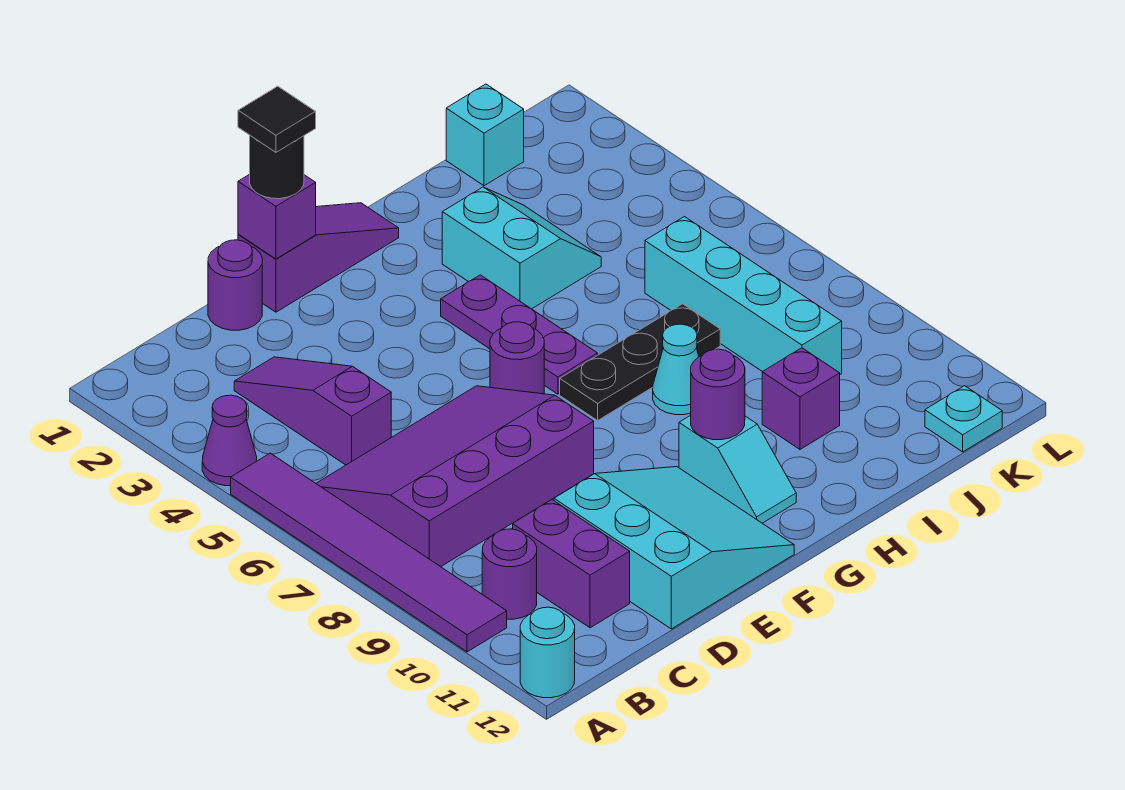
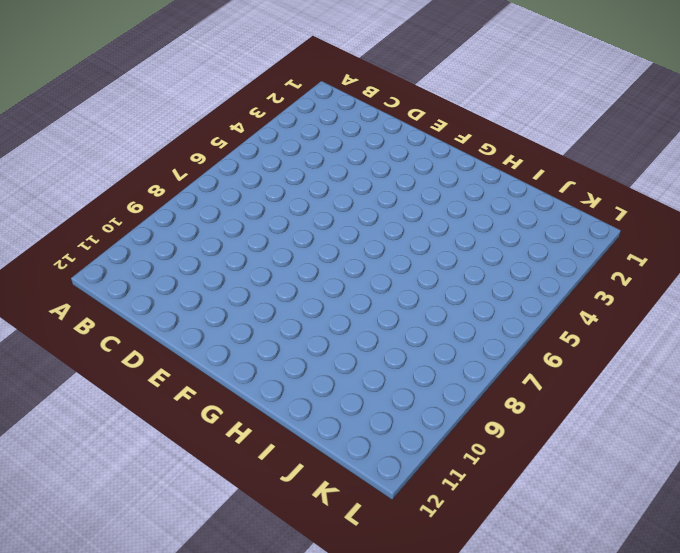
none -> purple cone A4 level 1
none -> purple tile A5:A10 level 1
none -> cyan round brick A12 level 1

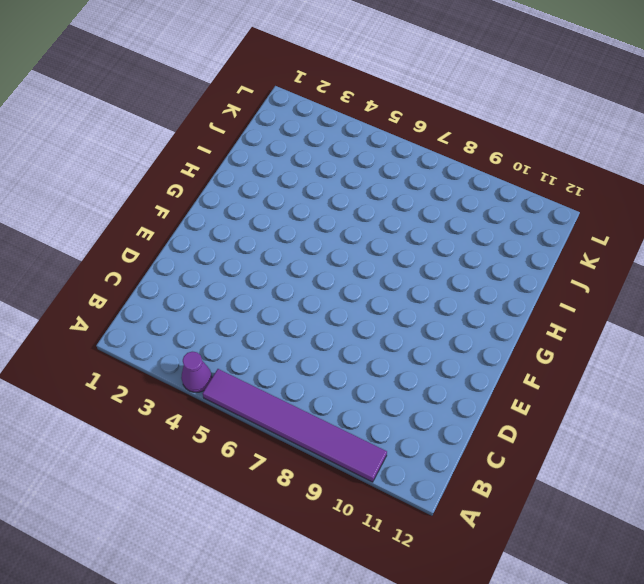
none -> cyan round brick A12 level 1
none -> purple slope B6:E8 level 1 top 8
none -> purple round brick B10 level 1

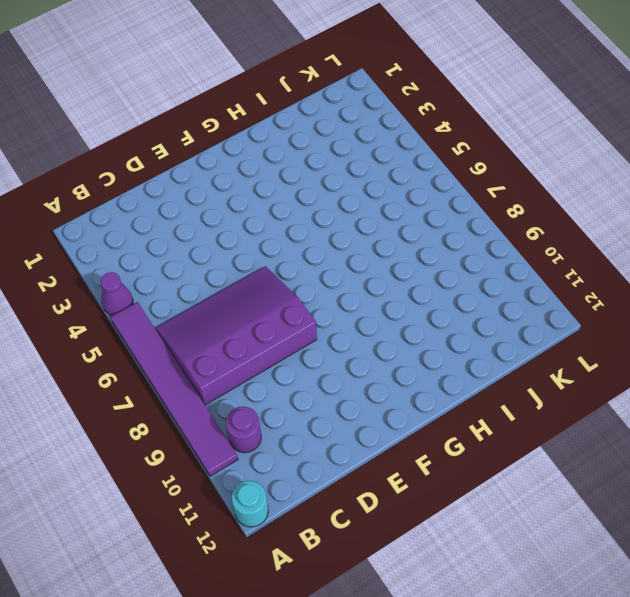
none -> purple slope C3:C5 level 1 top 5
none -> purple brick C10:C11 level 1
none -> purple round brick D1 level 1

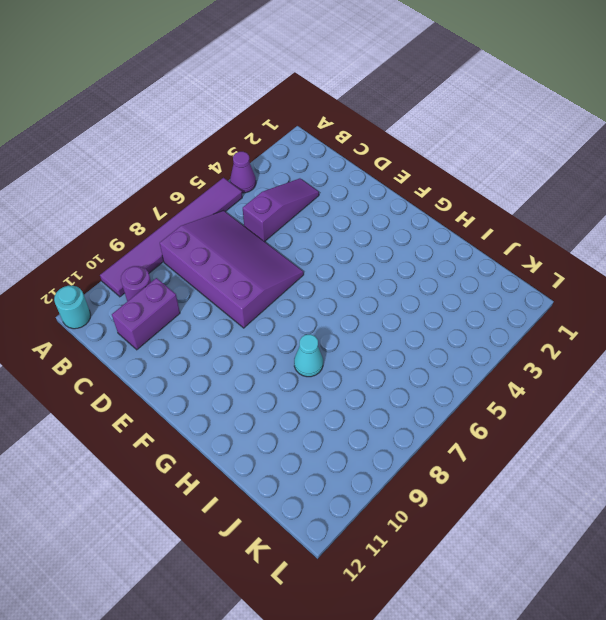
none -> purple round brick D1 level 1
none -> cyan slope D10:F12 level 1 top D
none -> purple slope E1:G1 level 1 top E

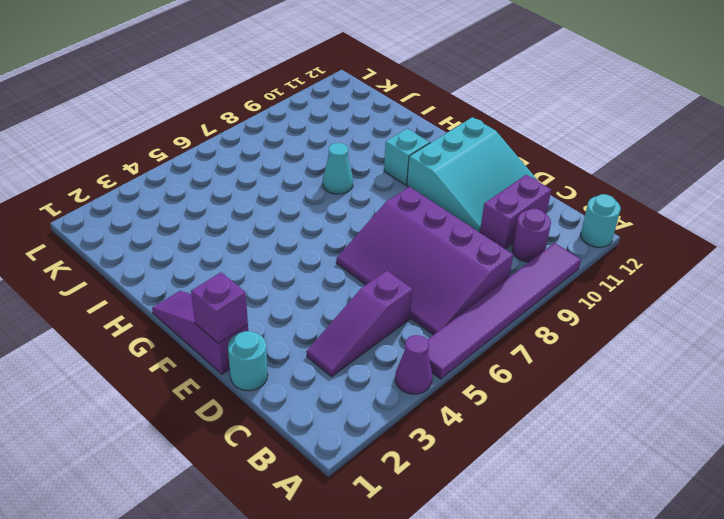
cyan round brick D1 level 1 -> purple round brick D1 level 1
cyan slope D10:F12 level 1 top F -> cyan slope D10:F12 level 1 top D
none -> purple round brick F6 level 1
none -> purple plate G4:G6 level 1
none -> black plate G7:I7 level 1

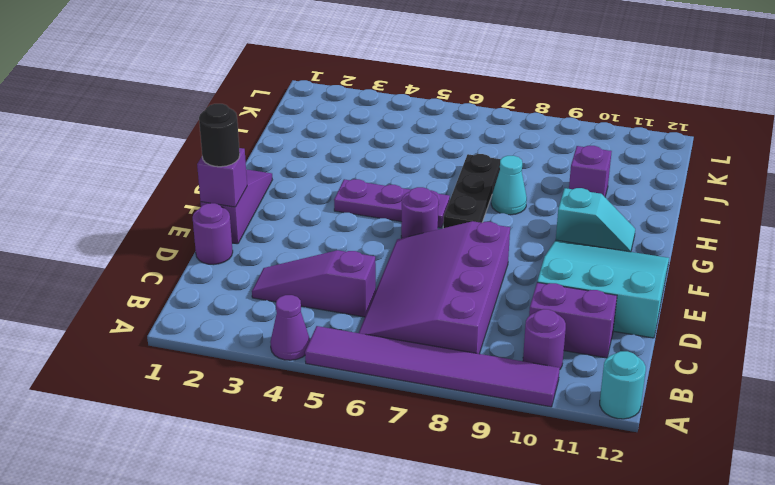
none -> cyan slope H3:I4 level 1 top H
none -> cyan brick J1 level 1
none -> cyan brick J6:J9 level 1

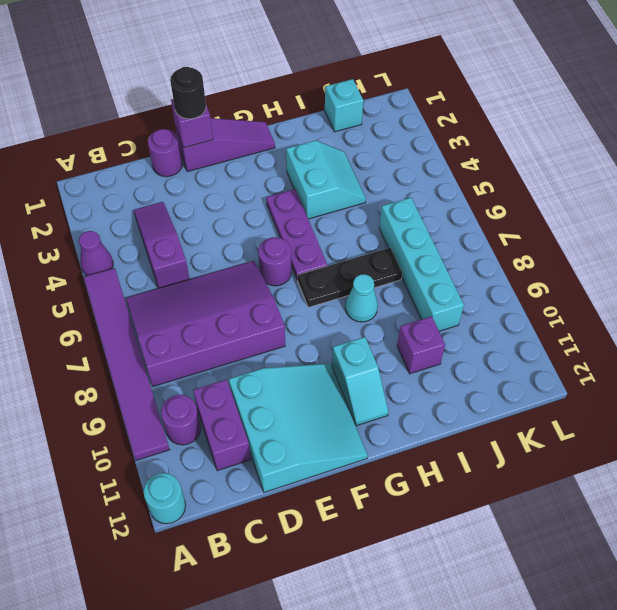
none -> cyan plate K12 level 1
none -> purple round brick G10 level 2
none -> black tile E1 level 4

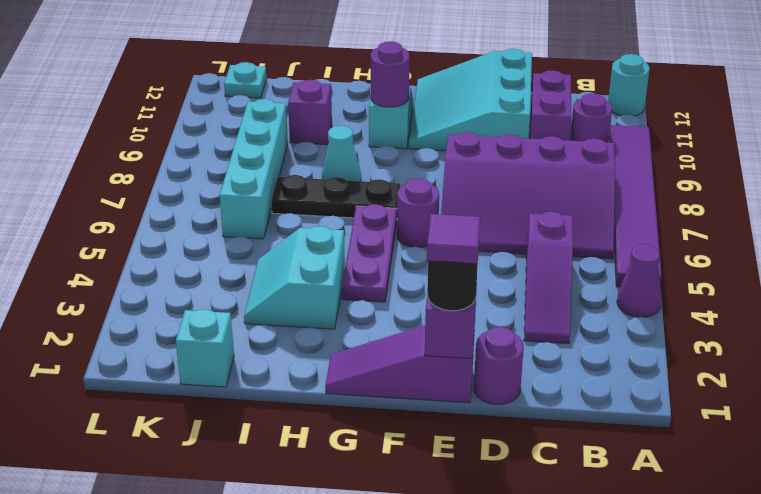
purple tile E1 level 4 -> black tile E1 level 4

